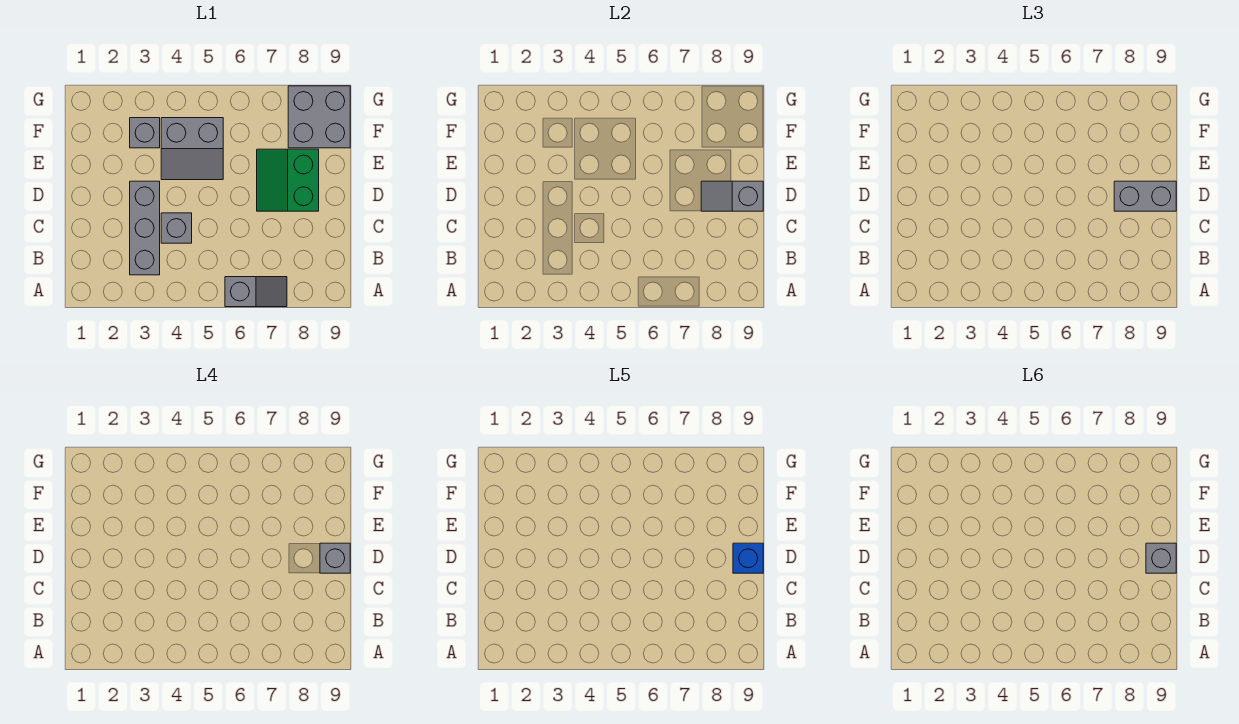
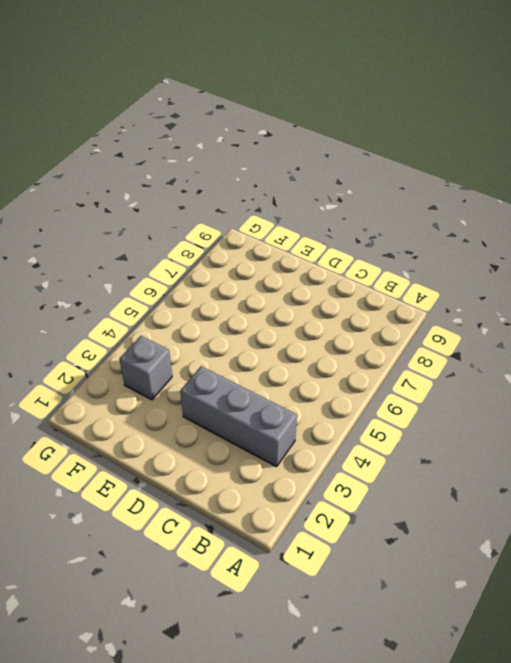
none -> grey slope A6:A7 level 1 top 6
none -> grey brick C4 level 1
none -> green slope D7:E8 level 1 top 8

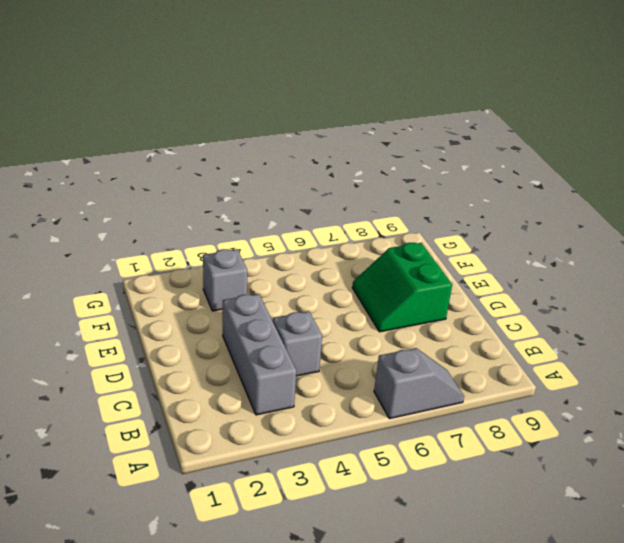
none -> grey slope E4:F5 level 1 top F
none -> grey brick F8:G9 level 1
none -> grey slope D8:D9 level 2 top 9

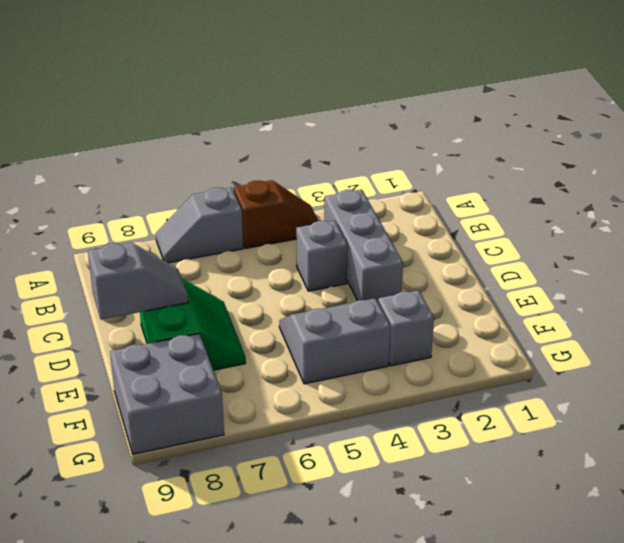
brown slope A4:A5 level 1 top 5 -> none
none -> grey brick D8:D9 level 3
none -> grey brick D9 level 4
none -> blue brick D9 level 5

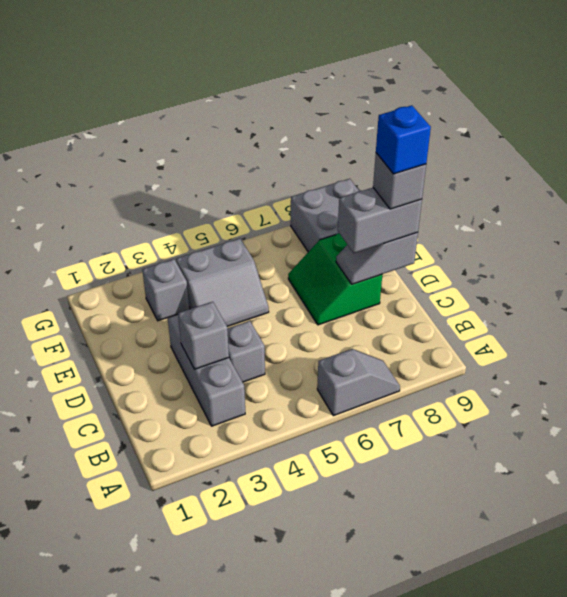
grey brick C3 level 2 -> grey brick D9 level 6

